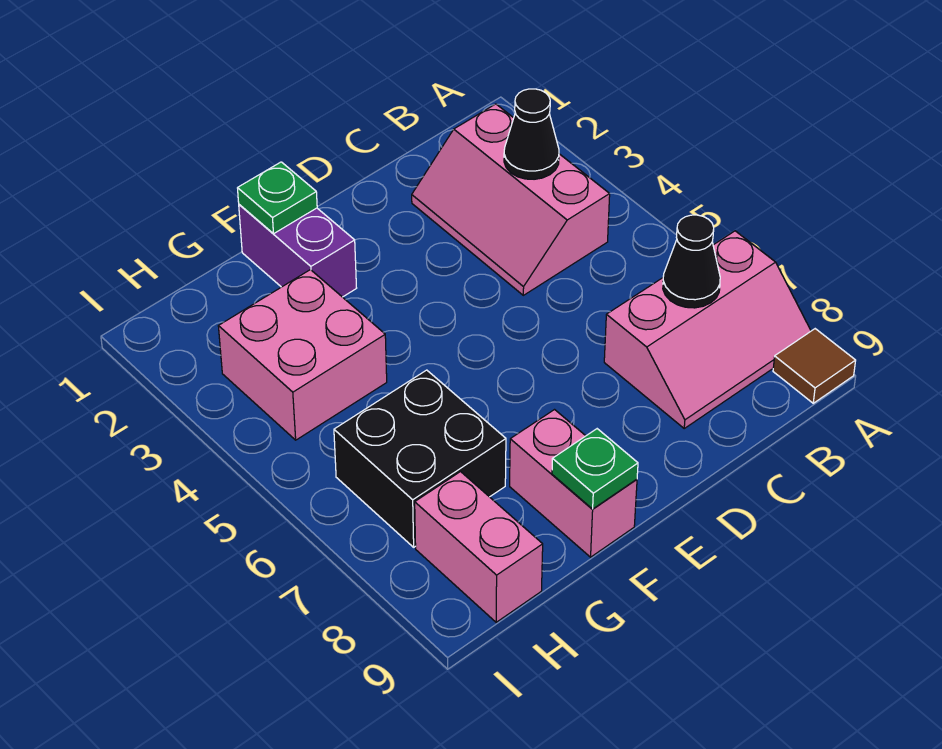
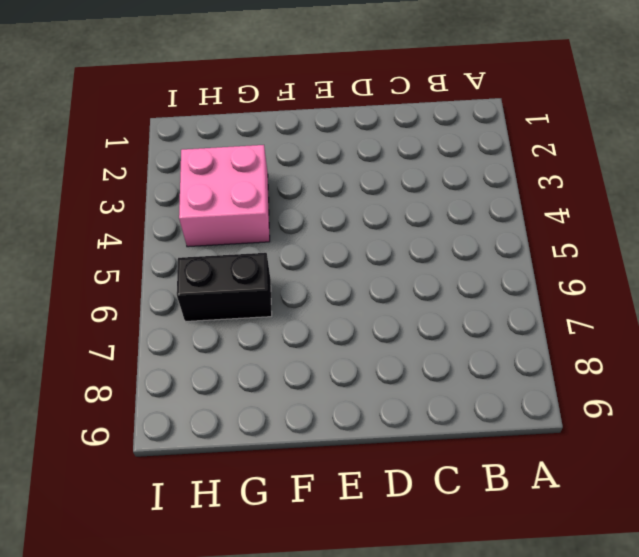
black brick G6:H6 level 1 -> black brick G6:H7 level 1
none -> pink slope A7:C8 level 1 top 7
none -> brown tile A9 level 1
none -> pink slope B2:C4 level 1 top B

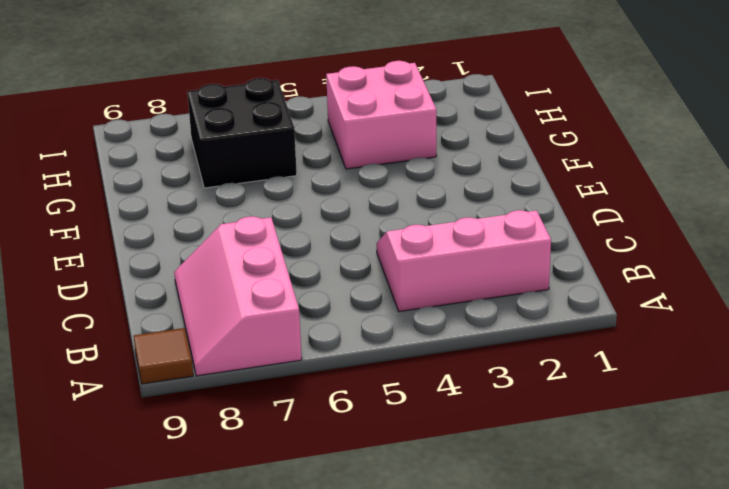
none -> purple brick F1:F2 level 1
none -> pink brick F8:F9 level 1
none -> pink brick H8:H9 level 1

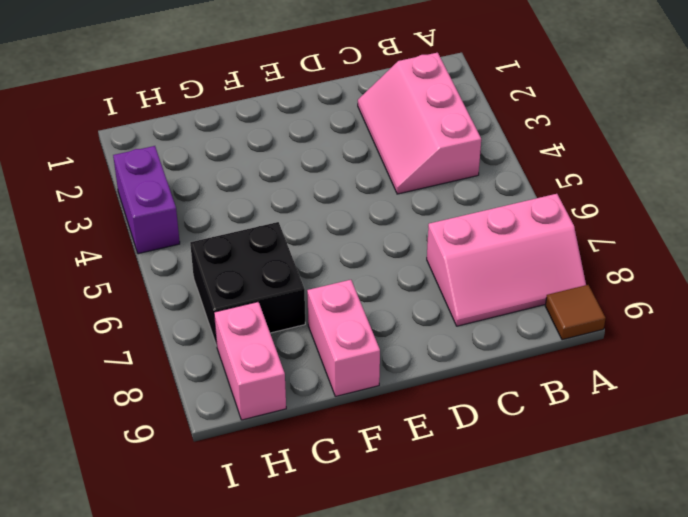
purple brick I3:I4 level 1 -> purple brick F1:F2 level 1
none -> pink brick G3:H4 level 1
none -> black cone B3 level 2
none -> black cone B7 level 2

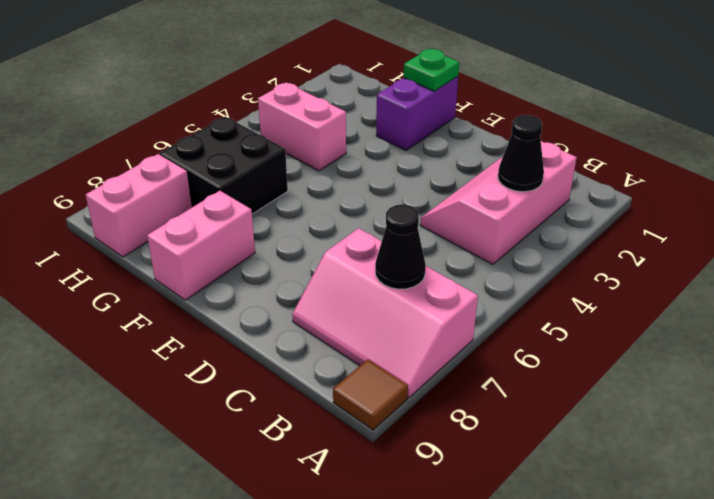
pink brick G4:H4 level 1 -> pink brick G3:H4 level 1
none -> green plate F9 level 2

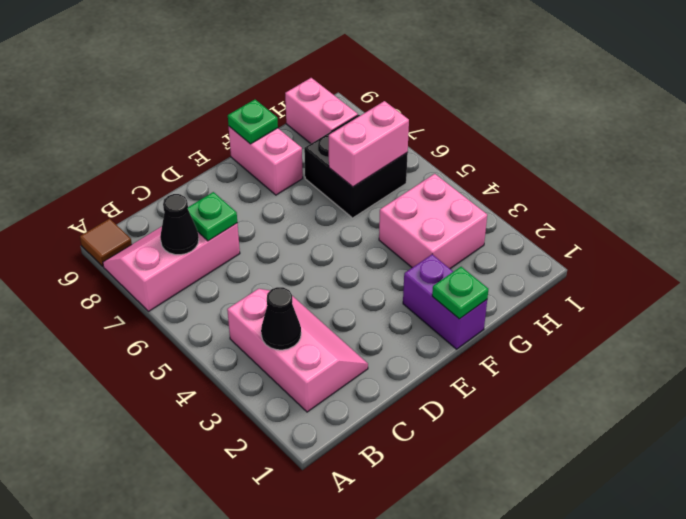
green plate C7 level 2 -> none
pink brick G6:H6 level 2 -> none

